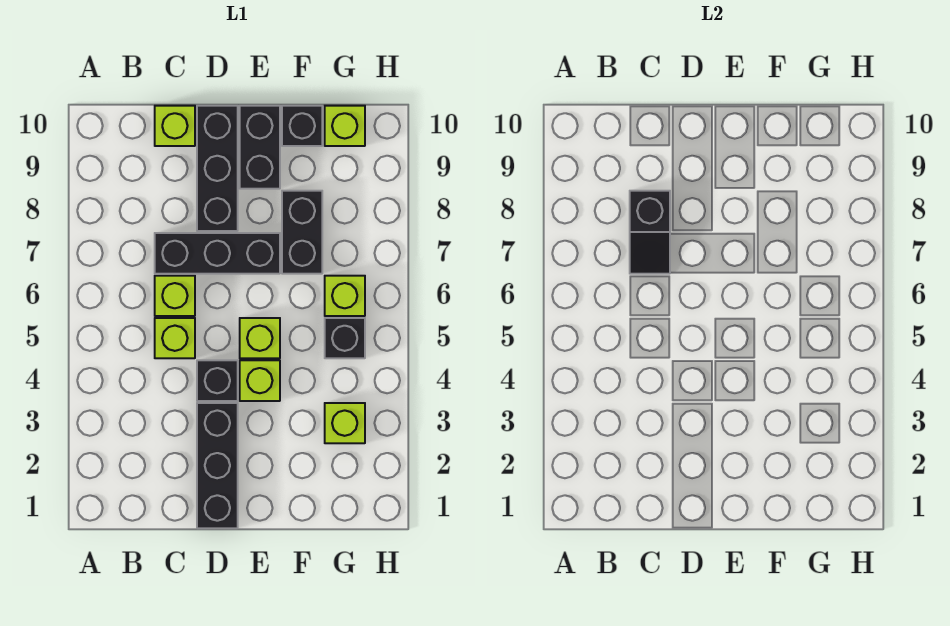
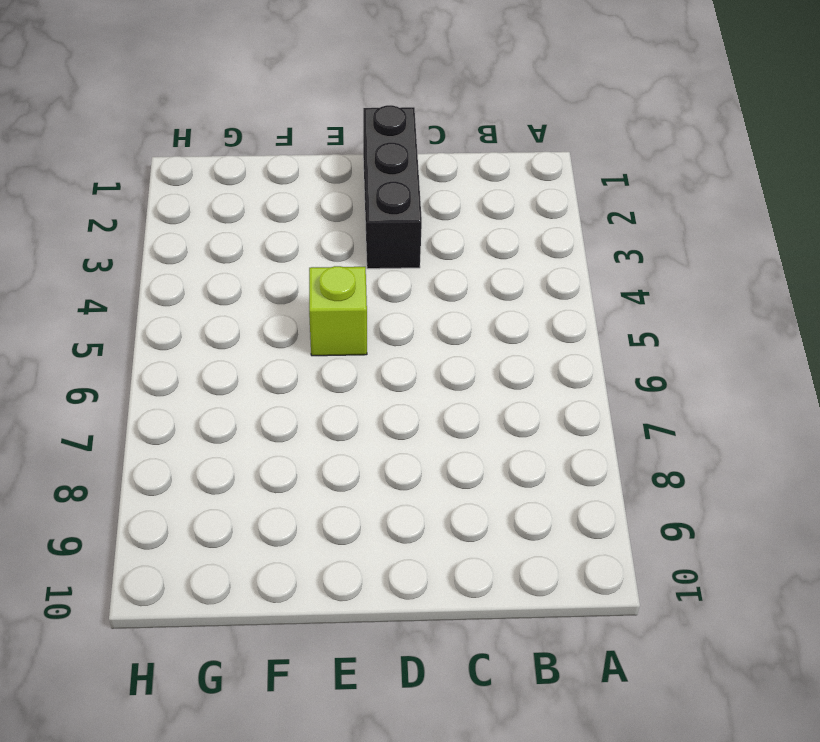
none -> lime brick C5 level 1
none -> lime brick C6 level 1
none -> black brick C7:E7 level 1

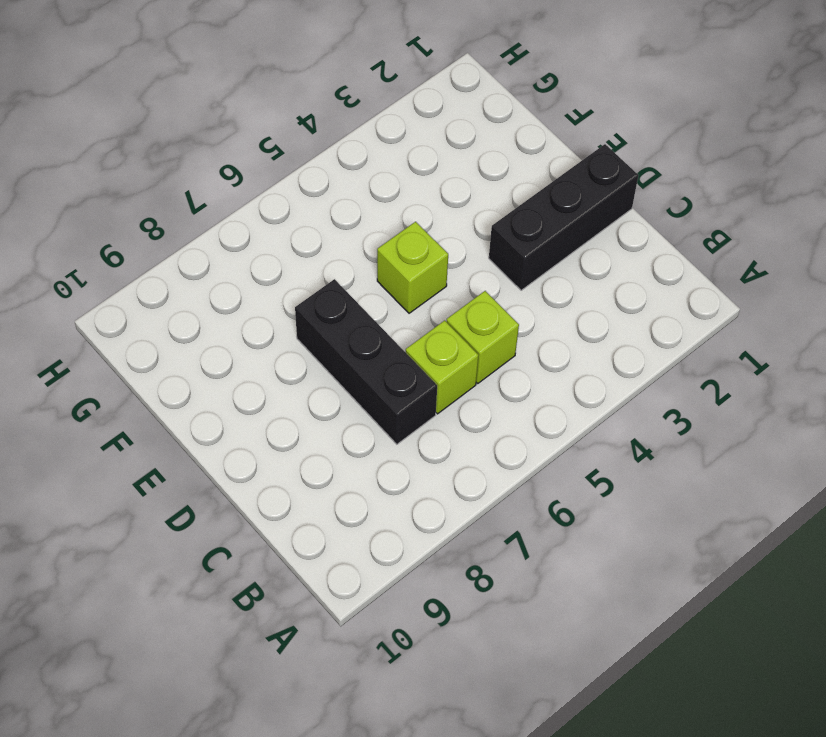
none -> lime brick C10 level 1
none -> black brick D4 level 1
none -> black brick D8:D10 level 1

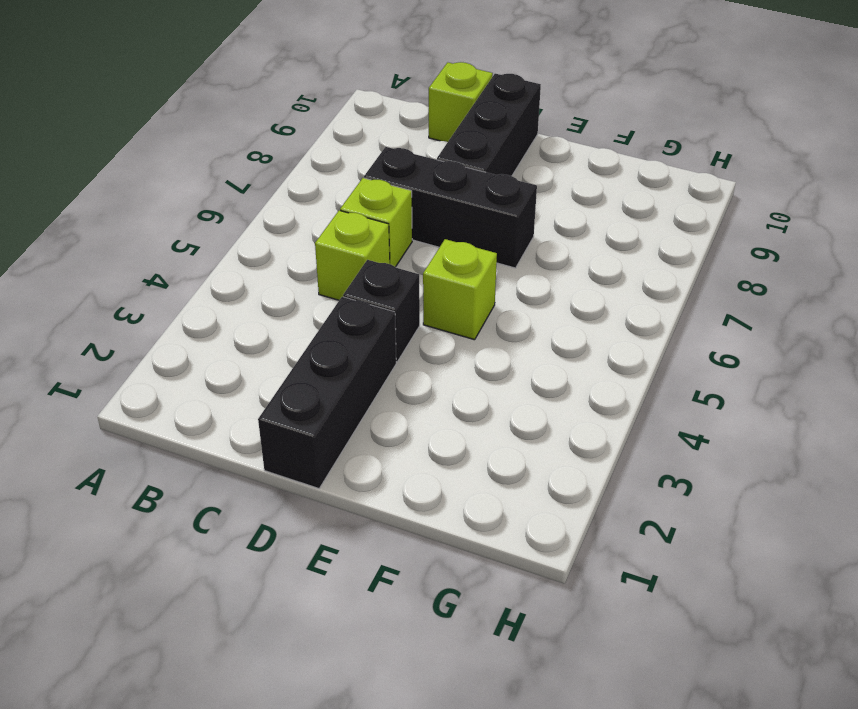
none -> lime brick E4 level 1
none -> black brick E9:E10 level 1
none -> black brick F7:F8 level 1

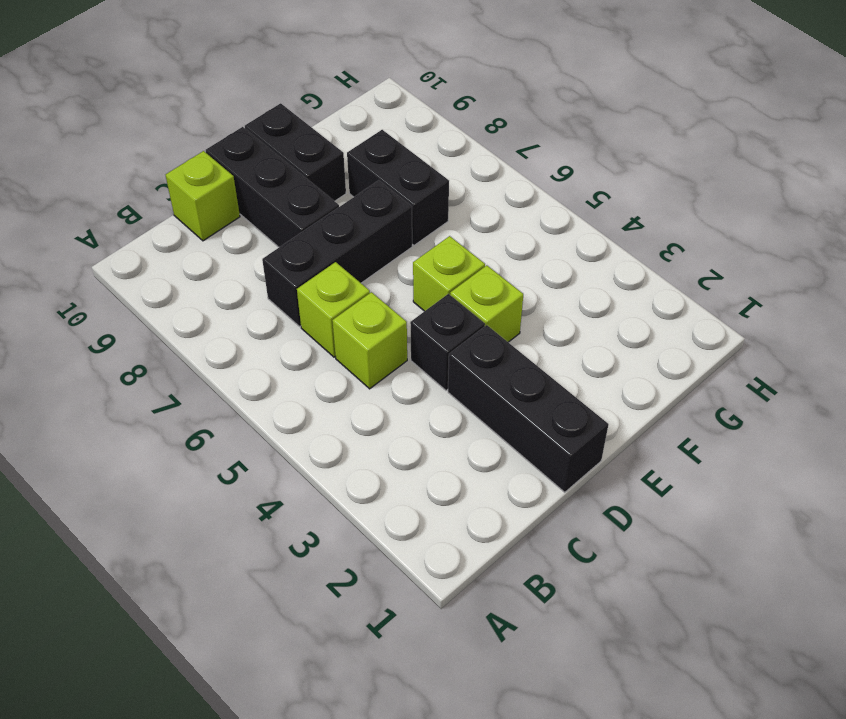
none -> black brick F10 level 1
none -> lime brick G3 level 1
none -> black brick G5 level 1

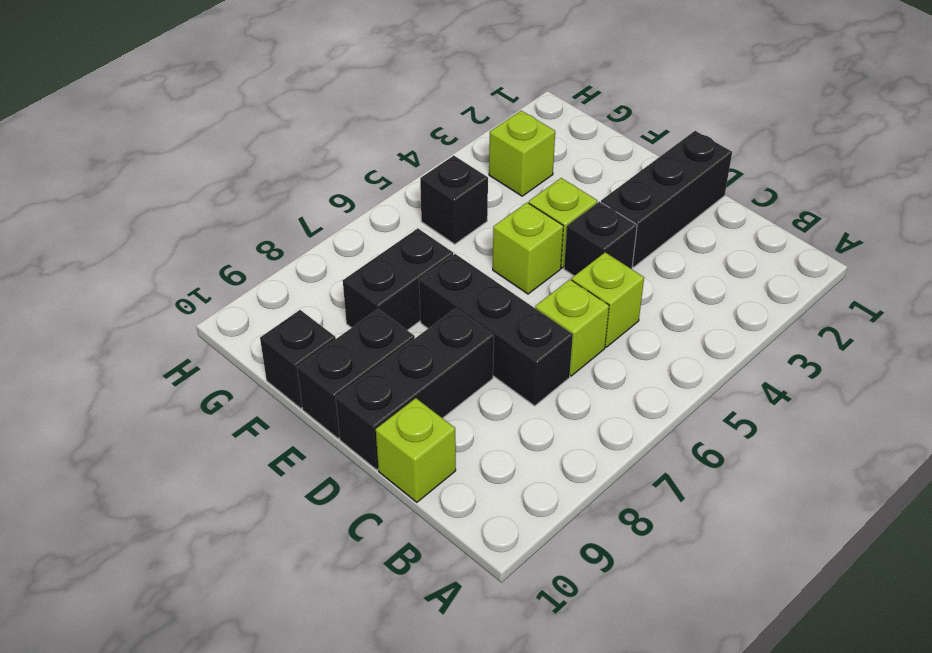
none -> lime brick G6 level 1
none -> lime brick G10 level 1
none -> black slope C7:C8 level 2 top 8

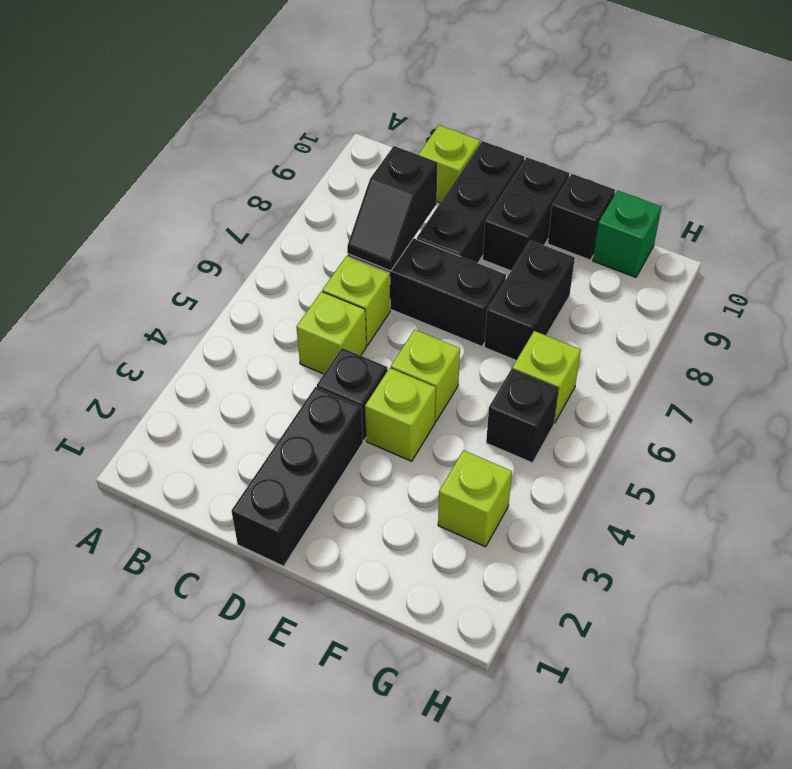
green brick G10 level 1 -> lime brick G10 level 1

